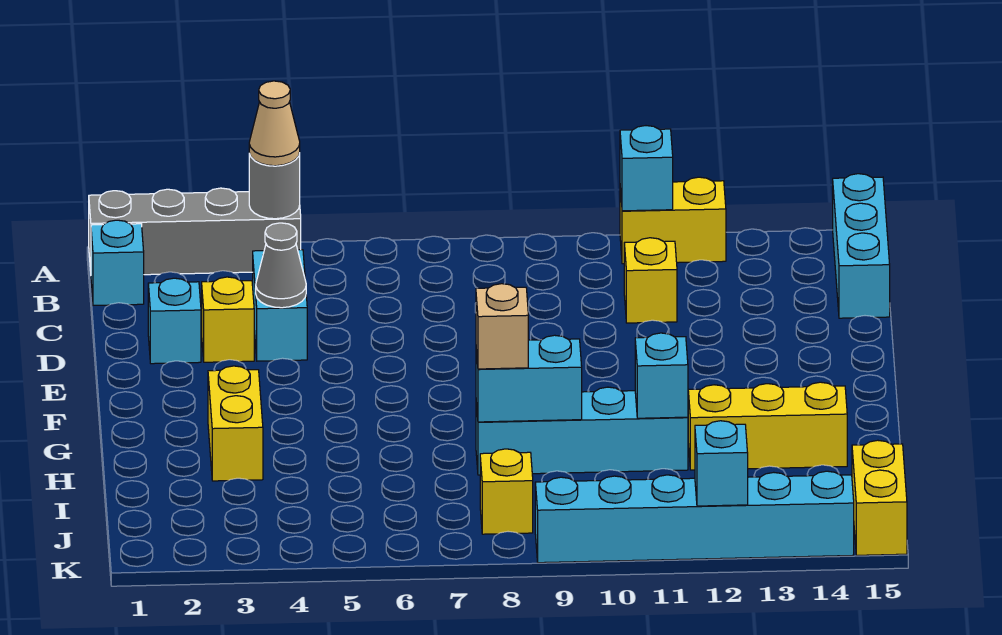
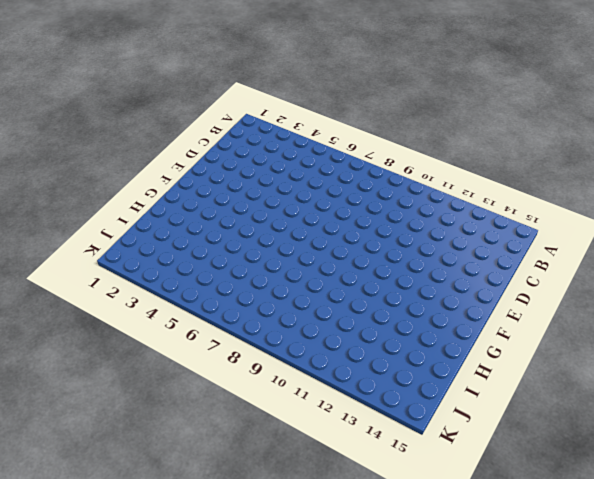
none -> grey brick A1:A4 level 1
none -> yellow brick A11:A12 level 1
none -> cyan brick A15:C15 level 1

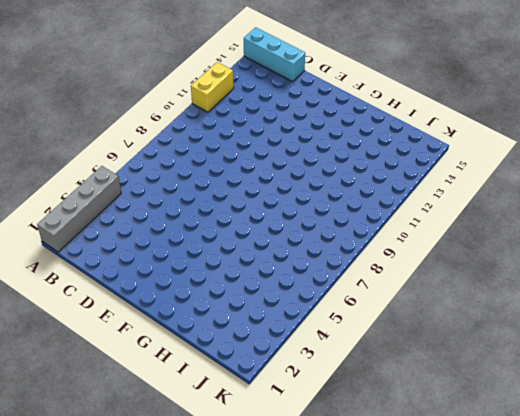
none -> cyan brick B1 level 1
none -> cyan brick C4:D4 level 1
none -> yellow brick C11 level 1

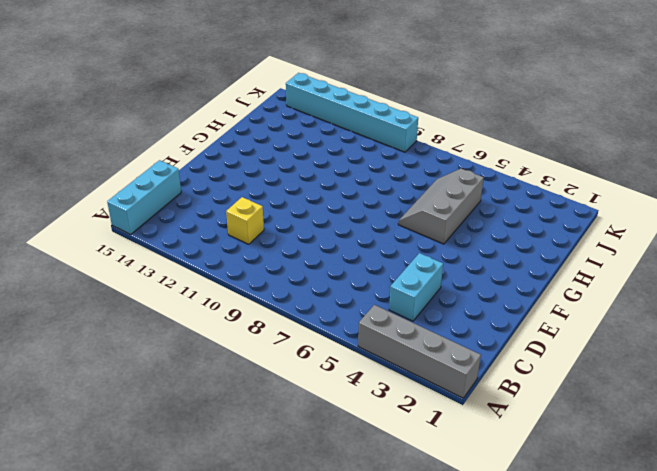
grey slope G5:I6 level 1 top 5 -> none
none -> yellow brick A11:A12 level 1
none -> cyan brick B1 level 1
none -> cyan brick D2 level 1

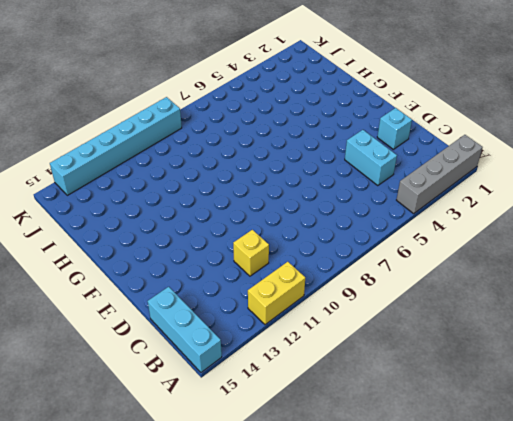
none -> cyan brick B1 level 1
none -> yellow brick D3 level 1
none -> yellow brick G3:H3 level 1

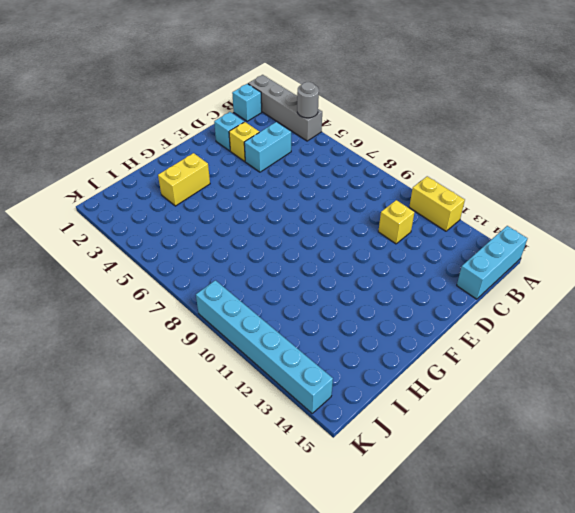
none -> cyan brick H8:H11 level 1
none -> yellow brick H12:H14 level 1
none -> yellow brick J8 level 1

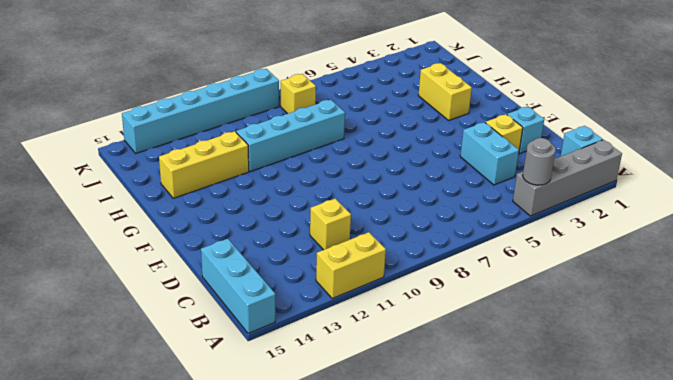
none -> yellow brick J15:K15 level 1
none -> cyan brick A11 level 2
none -> grey cone D4 level 2

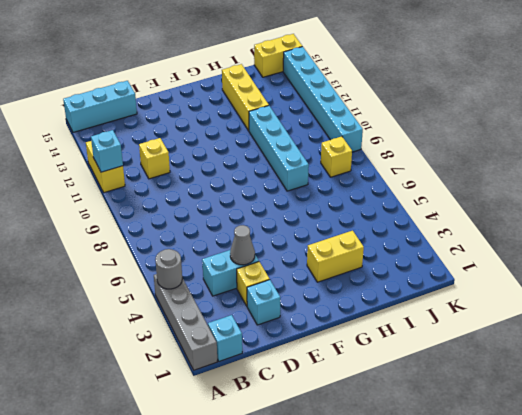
none -> cyan brick H8:H9 level 2
none -> cyan brick H11 level 2
none -> cyan brick K12 level 2

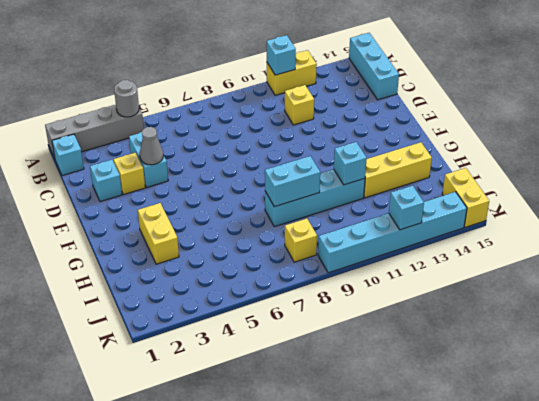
none -> tan cone A4 level 3
none -> tan brick H8 level 3

